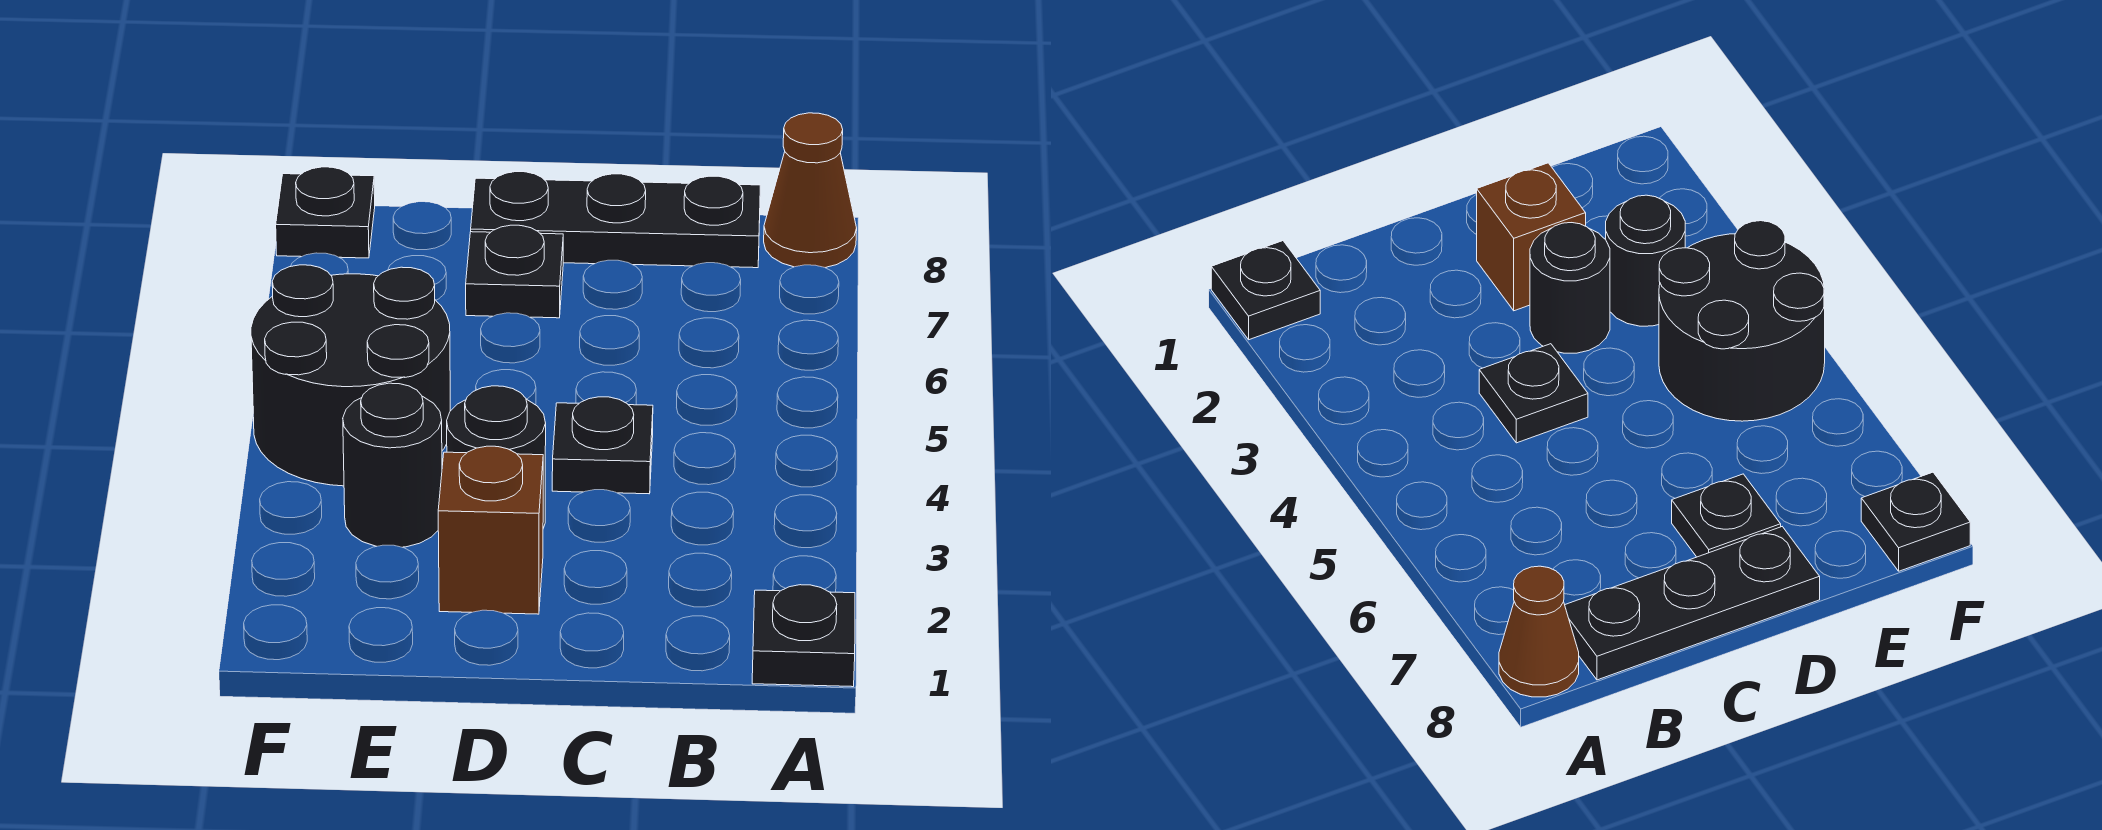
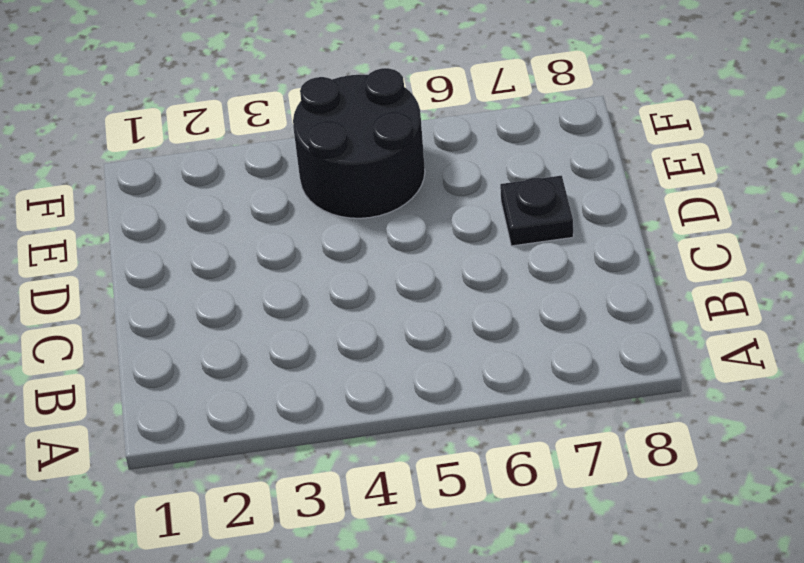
none -> black plate A1 level 1
none -> brown cone A8 level 1

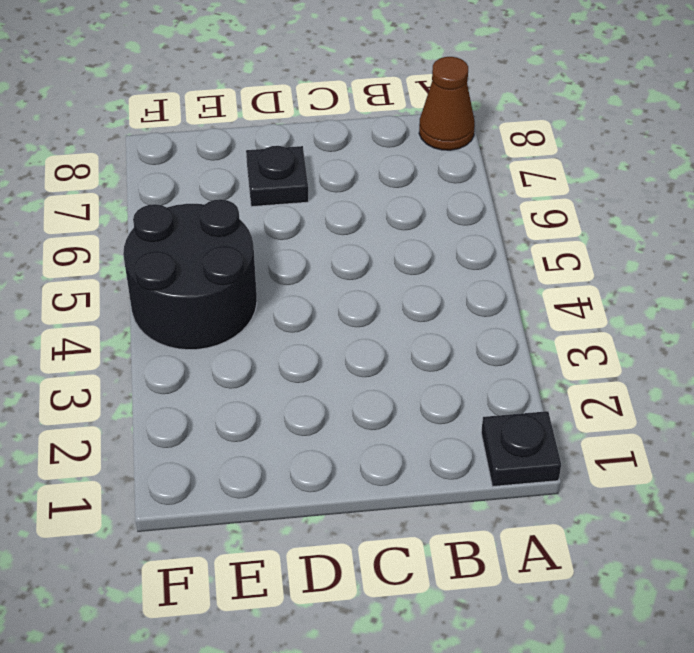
none -> black plate B8:D8 level 1
none -> black plate C4 level 1

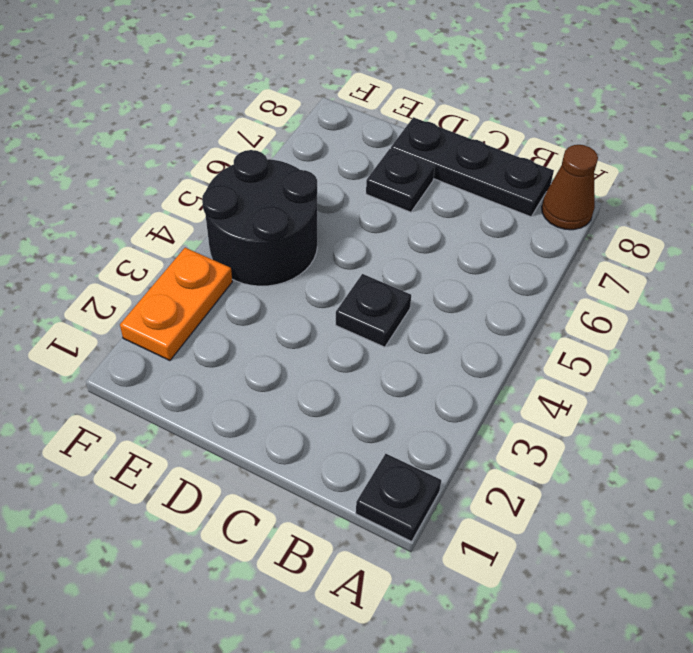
orange plate F2:F3 level 1 -> none
none -> brown brick D2 level 1
none -> black round brick D3 level 1

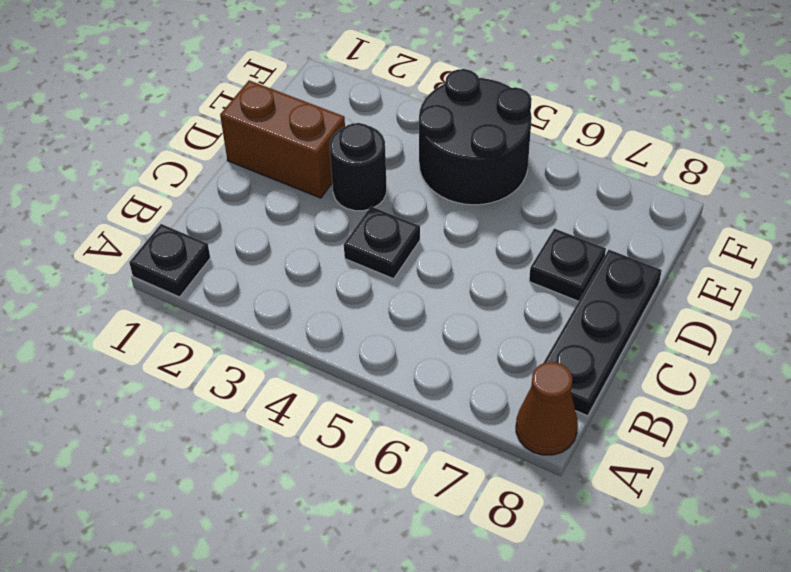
brown brick D1:D2 level 1 -> brown brick D2 level 1
none -> black round brick E3 level 1
none -> black plate F8 level 1

